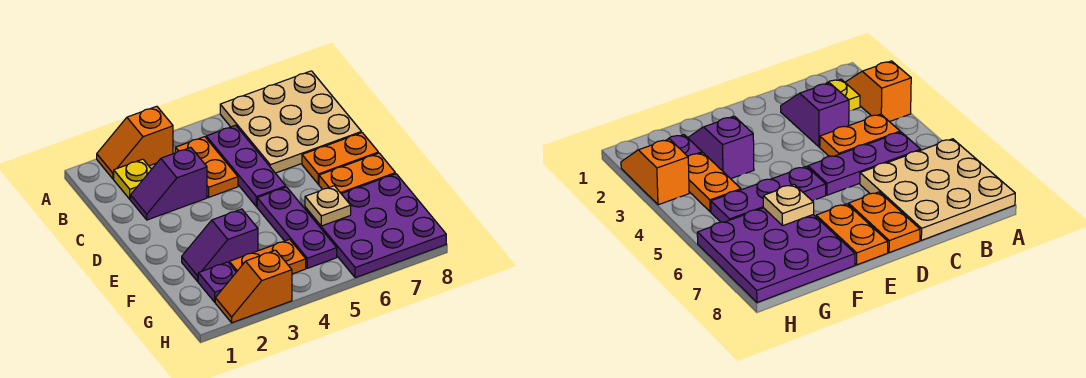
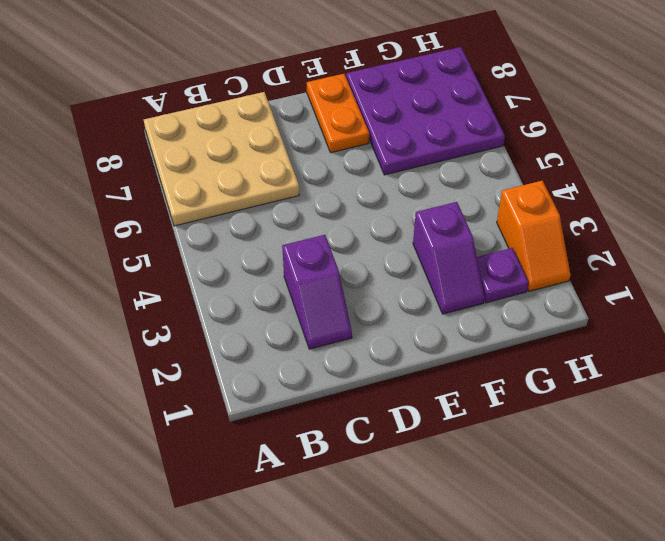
none -> orange slope A2:A3 level 1 top 3
none -> yellow plate B2 level 1
none -> orange plate B4:C4 level 1

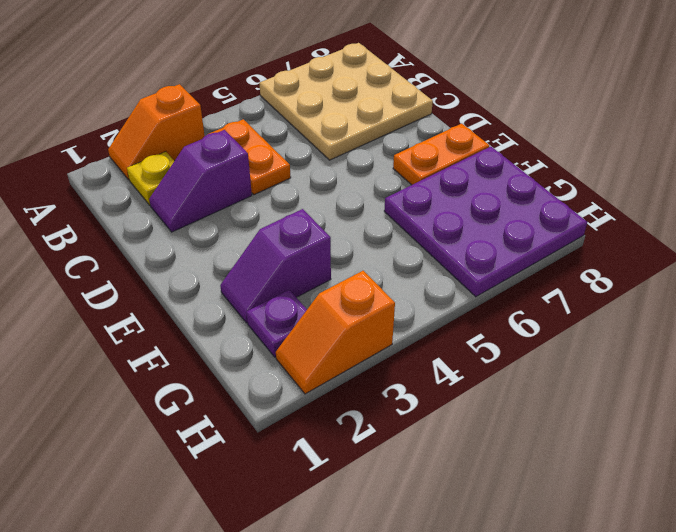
none -> purple plate B5:D5 level 1
none -> orange plate D7:D8 level 1
none -> purple plate E5:G5 level 1

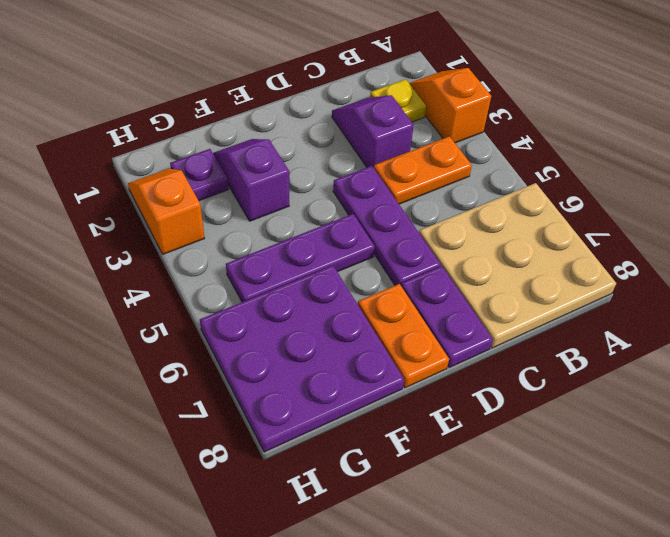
purple plate D4:D6 level 1 -> purple plate B5:D5 level 1
purple plate D7:D8 level 1 -> orange plate D7:D8 level 1
none -> orange plate G3:G4 level 1
none -> tan plate F6 level 2

